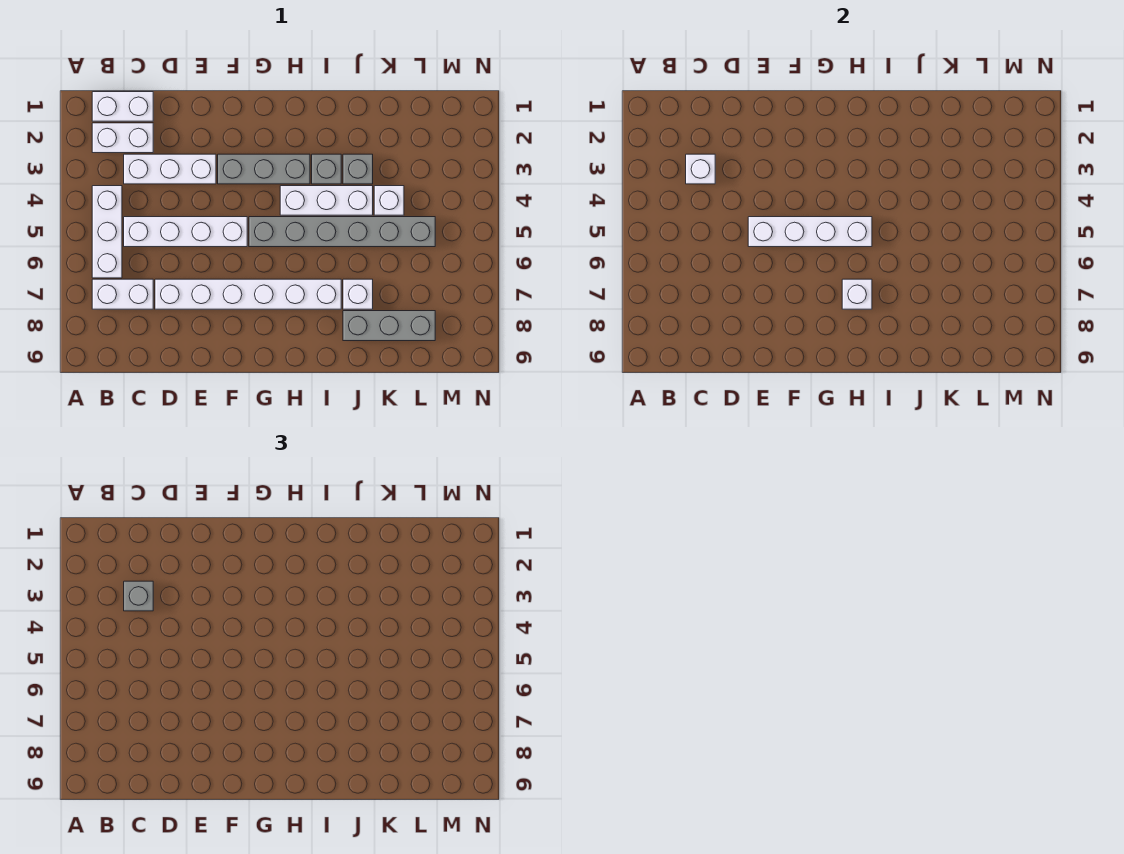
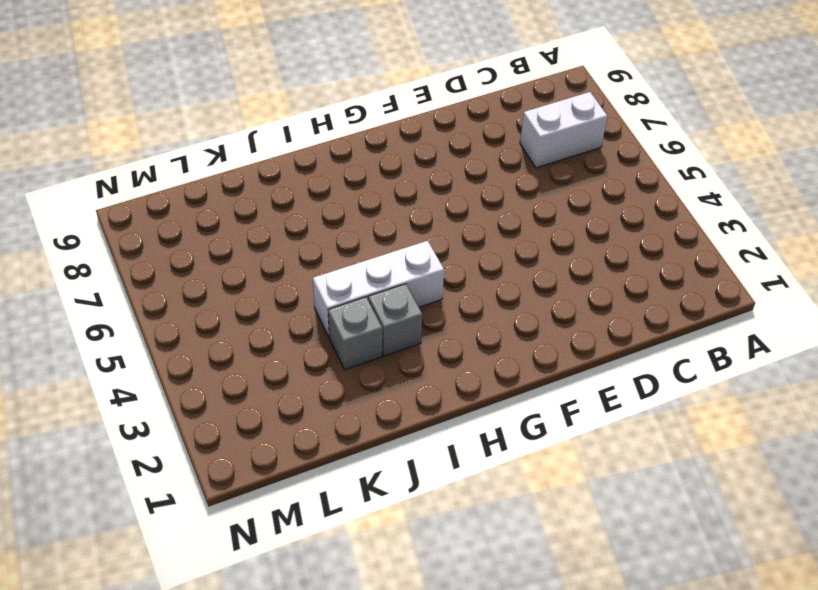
none -> white brick B1:C1 level 1
none -> white brick B2:C2 level 1
none -> white brick B4:B6 level 1

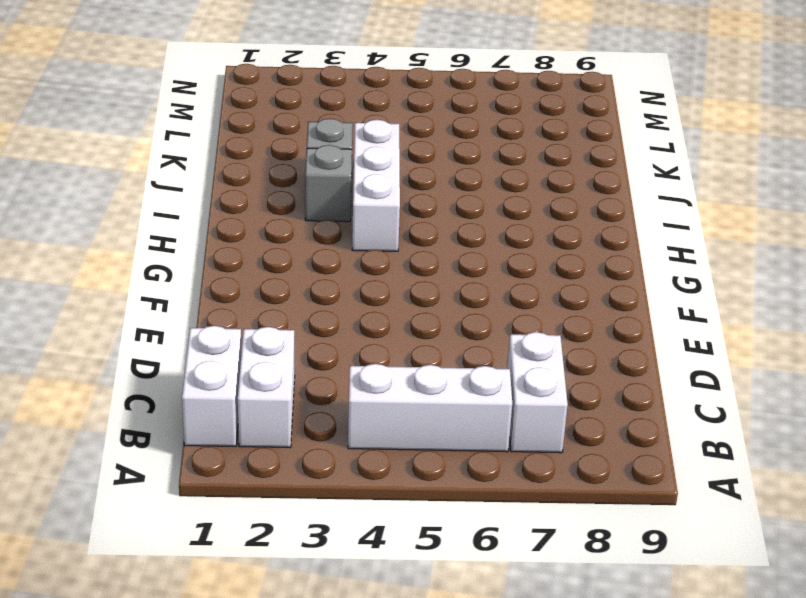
none -> white brick C3:E3 level 1
none -> white brick C5:F5 level 1
none -> white brick D7:I7 level 1

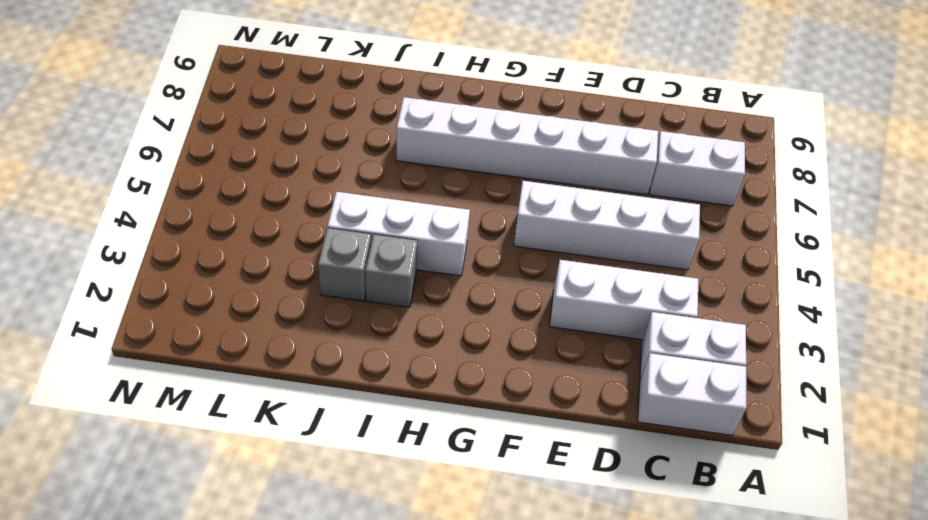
none -> white brick B4:B6 level 1
none -> grey brick F3:H3 level 1
none -> grey brick G5:L5 level 1

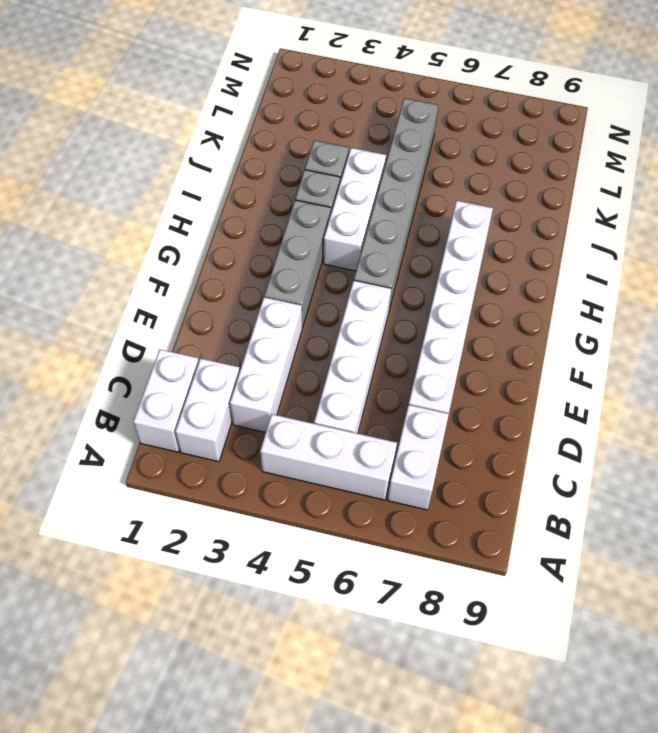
none -> white brick J7 level 1
none -> grey brick J8:L8 level 1
none -> white brick K4 level 1

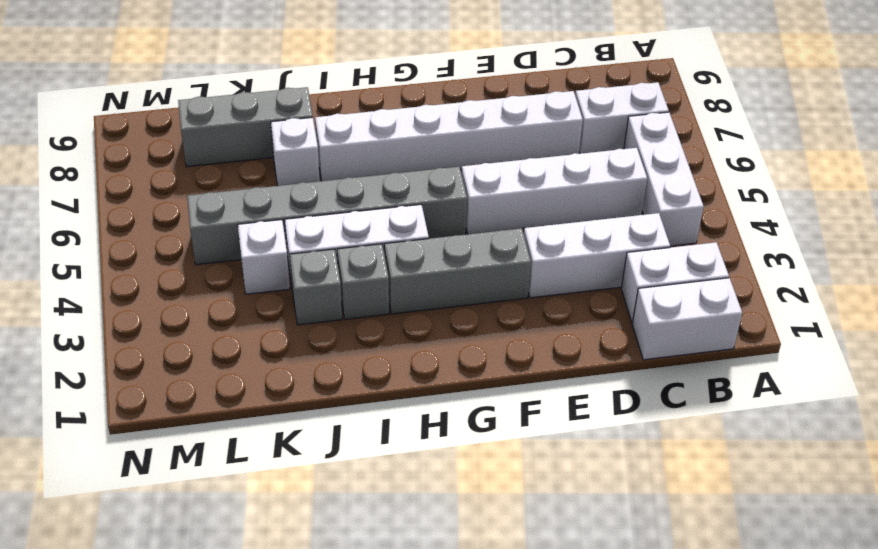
none -> white brick C3 level 2
none -> white brick E5:H5 level 2
none -> white brick H7 level 2

